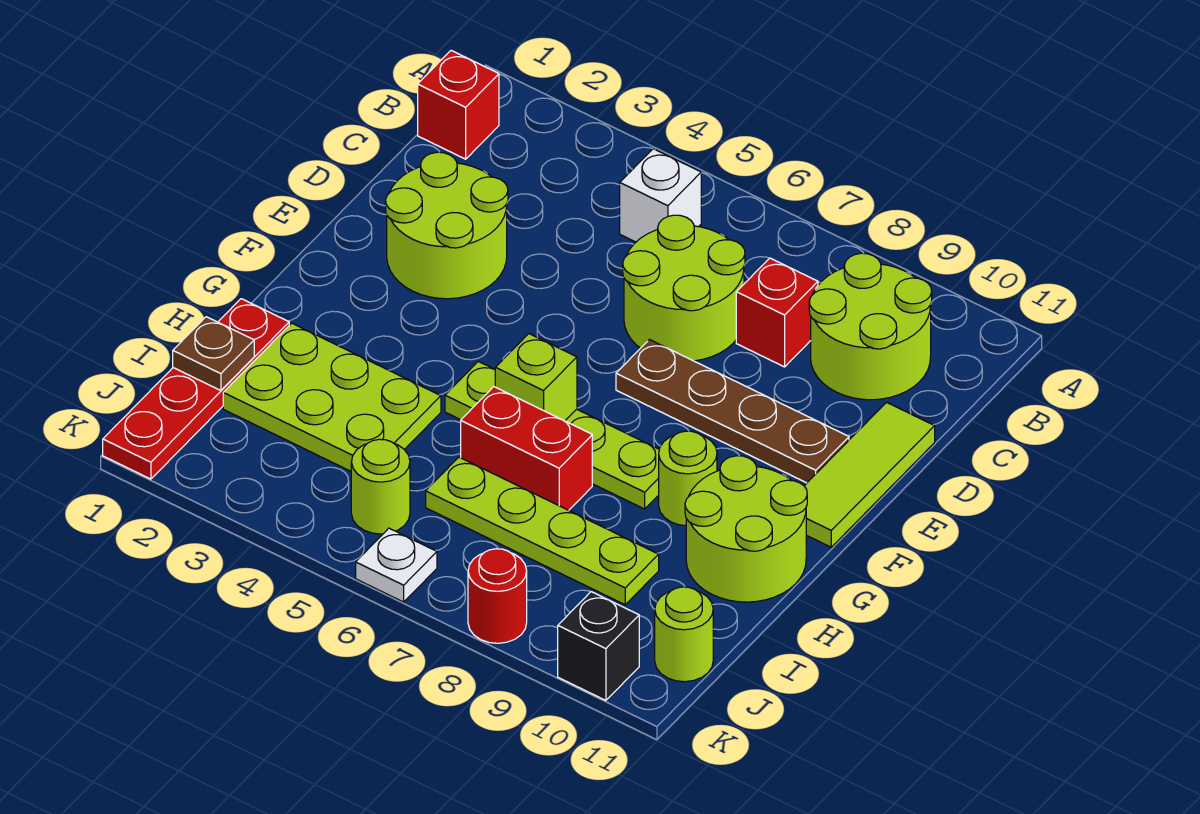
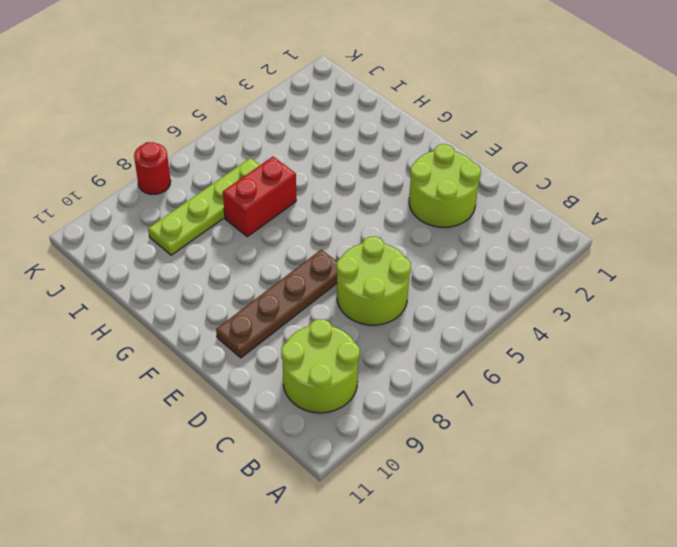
none -> red brick B1 level 1
none -> white brick B5 level 1
none -> red brick C8 level 1

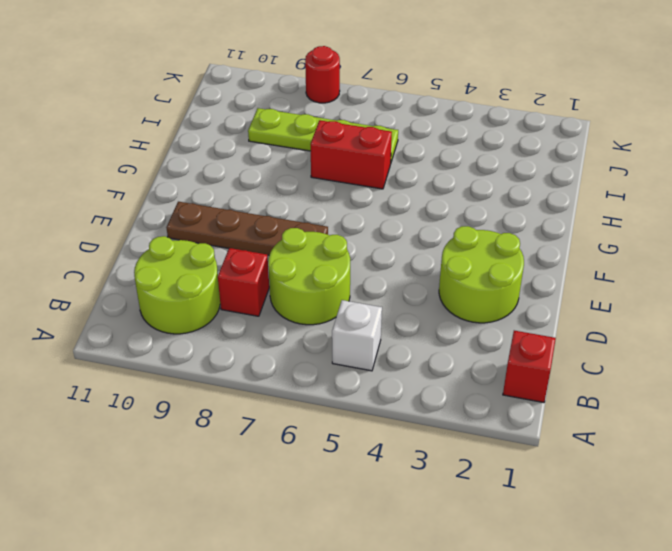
none -> lime tile D11:F11 level 1
none -> lime plate G5:G8 level 1
none -> lime round brick G9 level 1

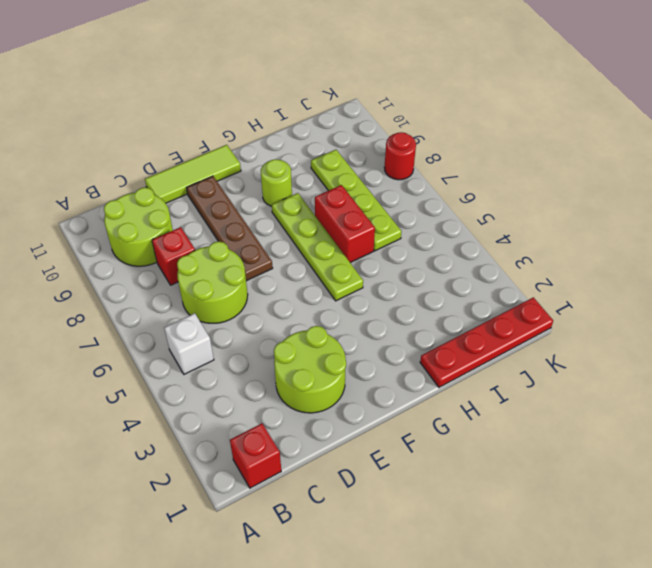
none -> lime round brick G10:H11 level 1
none -> lime plate H2:I4 level 1
none -> lime round brick J5 level 1

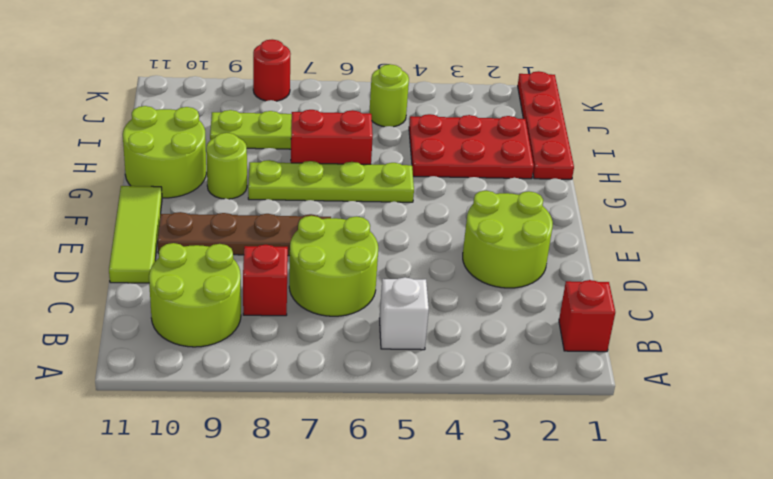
red plate H2:I4 level 1 -> lime plate H2:I4 level 1
none -> lime round brick J11 level 1
none -> white plate K6 level 1
none -> black brick K10 level 1

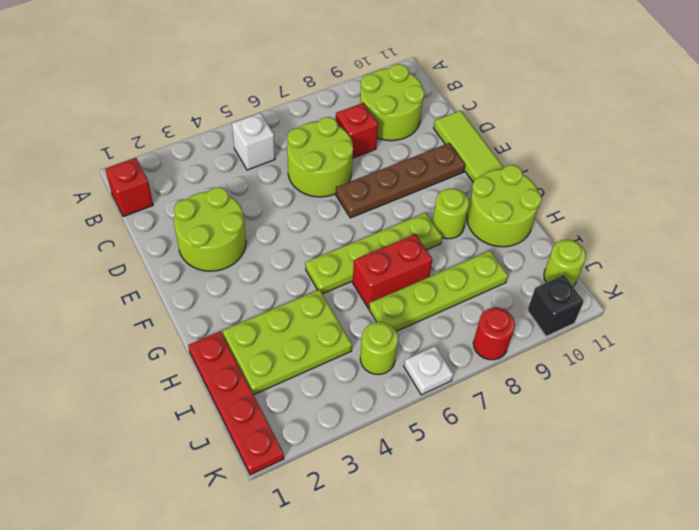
none -> lime brick G6 level 2
none -> brown plate I1 level 2

